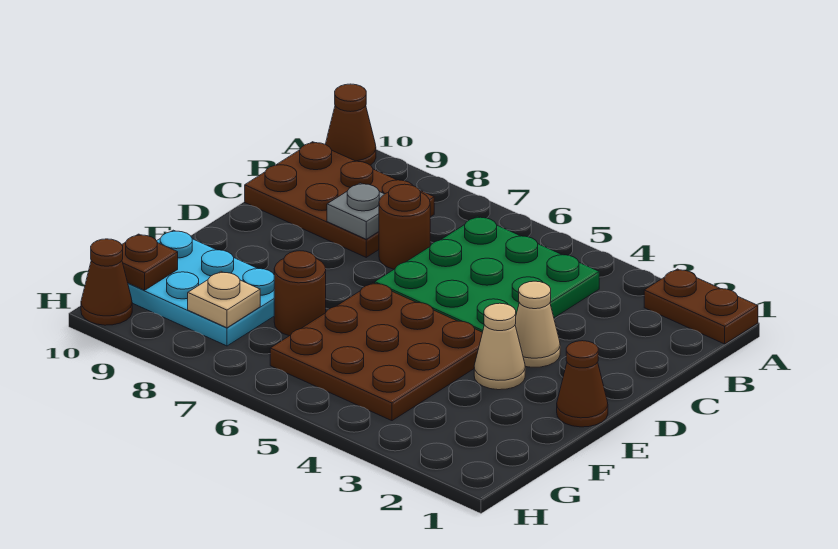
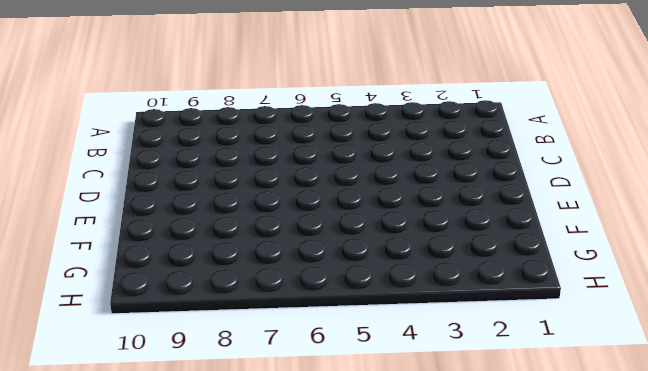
none -> brown plate A1:A2 level 1
none -> brown cone A10 level 1
none -> green plate B4:D6 level 1

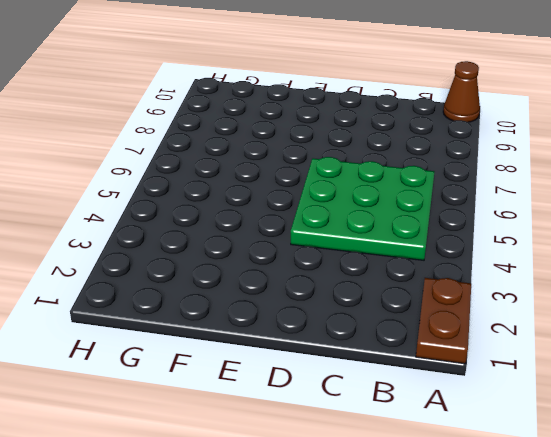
none -> brown plate B8:C10 level 1
none -> brown round brick C7 level 1
none -> tan cone D3 level 1

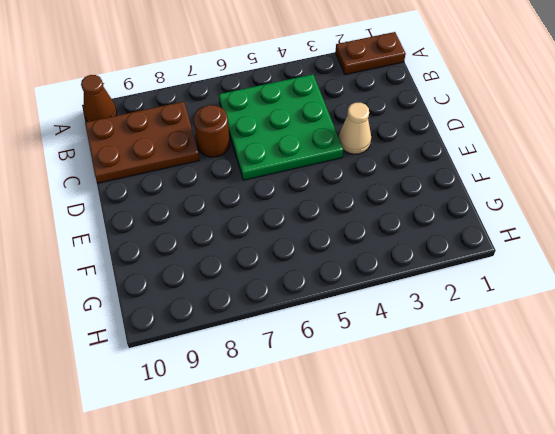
none -> brown cone E1 level 1
none -> tan cone E3 level 1
none -> brown plate E4:G6 level 1

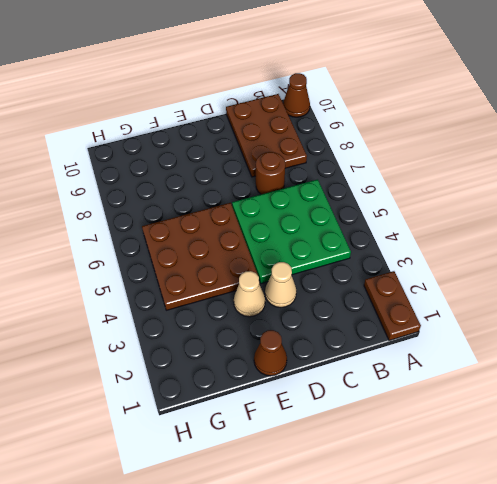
none -> brown round brick F7 level 1
none -> cyan plate F8:G10 level 1
none -> brown cone H10 level 1

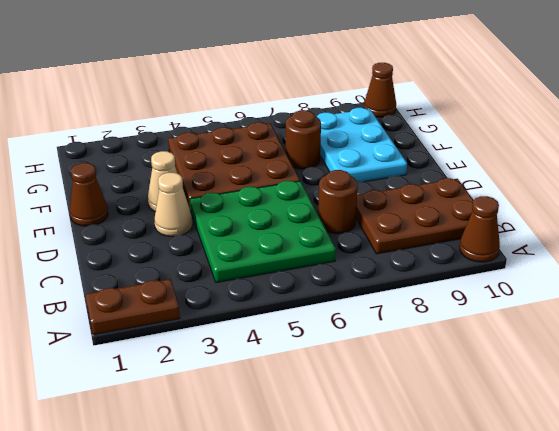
cyan plate E8:G9 level 1 -> cyan plate F8:G10 level 1
none -> grey plate C8 level 2
none -> tan plate G8 level 2
none -> brown plate G10 level 2

